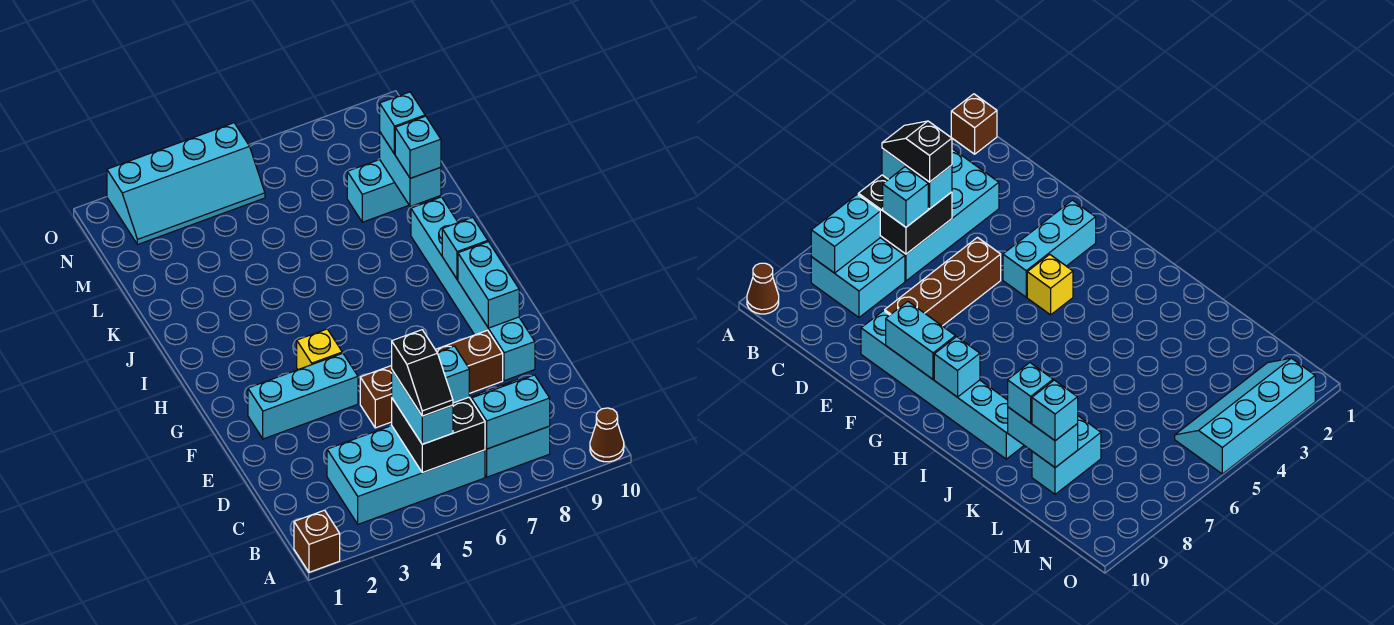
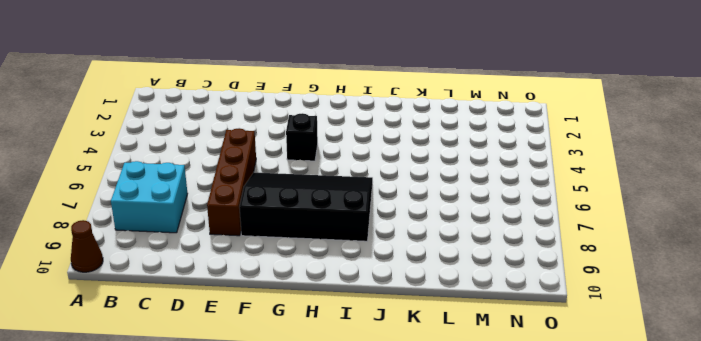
black slope F6:I8 level 1 top 8 -> none
black brick G4 level 1 -> yellow brick G4 level 1
none -> brown brick A1 level 1
none -> cyan brick B3:C6 level 1
none -> cyan brick E9:J9 level 1

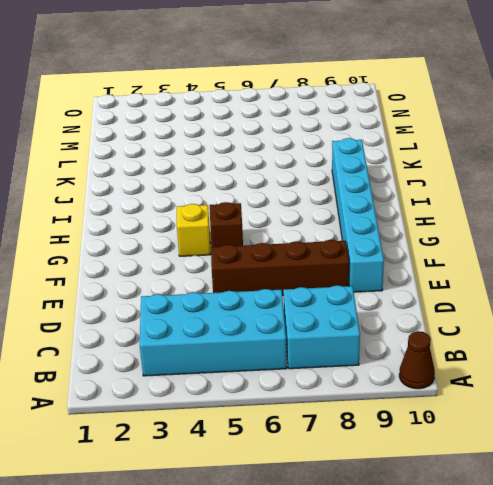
brown brick G5 level 1 -> brown brick A1 level 1
none -> cyan brick F2:F4 level 1
none -> cyan brick L8:L9 level 1
none -> cyan slope N2:O5 level 1 top O

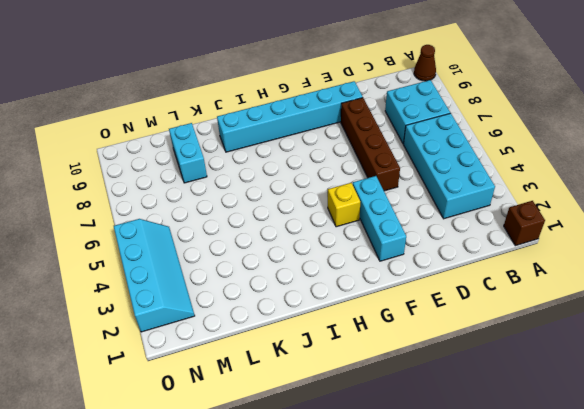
none -> black brick B5:C6 level 2
none -> cyan brick B7:B8 level 2
none -> cyan brick F9:G9 level 2

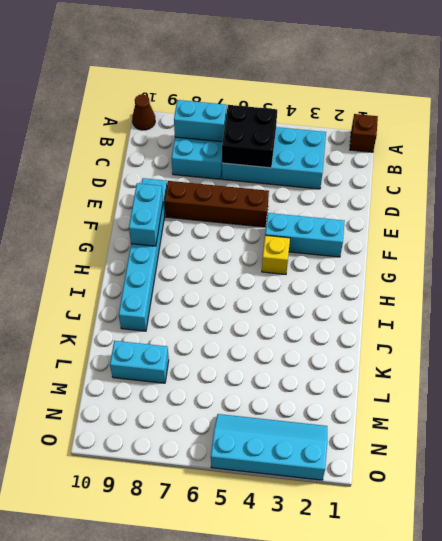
none -> cyan brick H9 level 2
none -> cyan brick K9:L9 level 2
none -> cyan brick B5:C5 level 3

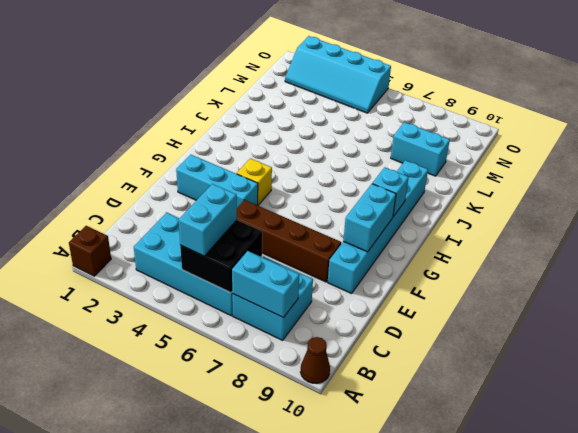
none -> cyan brick K9:L9 level 2
none -> cyan brick C6 level 3
none -> cyan brick K9 level 3

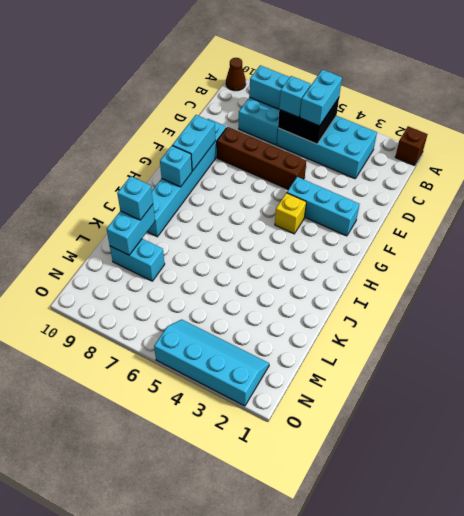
none -> cyan brick L9 level 3
none -> black slope B5:C5 level 4 top C

